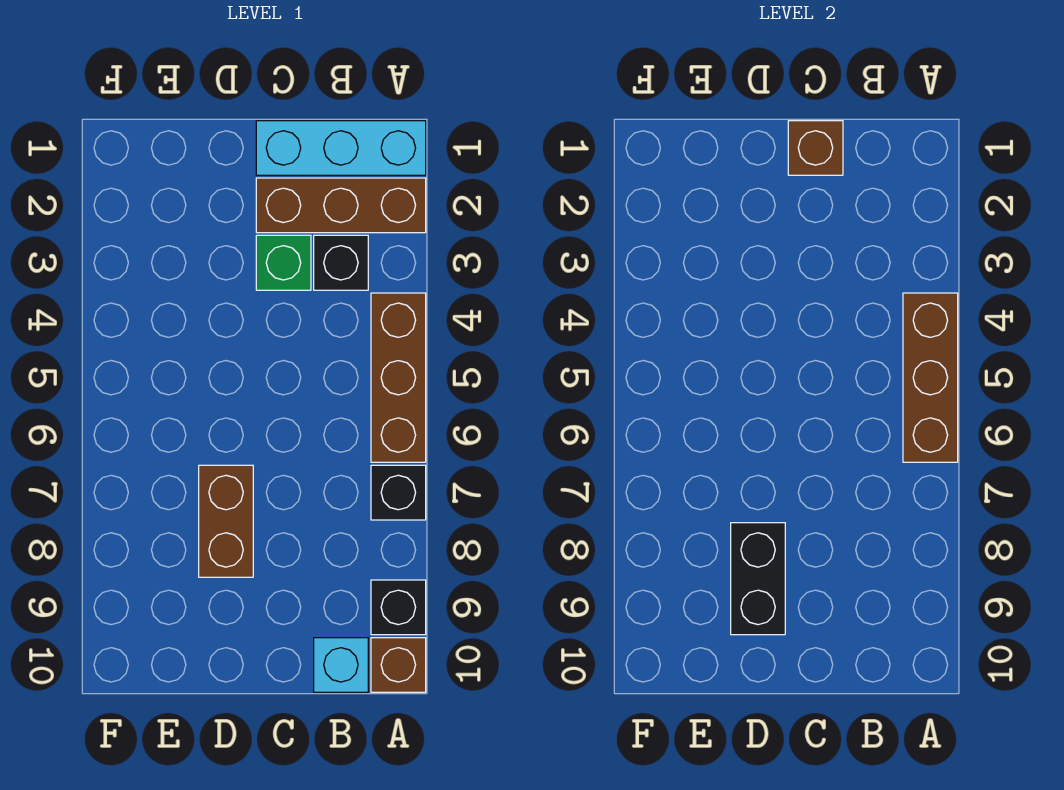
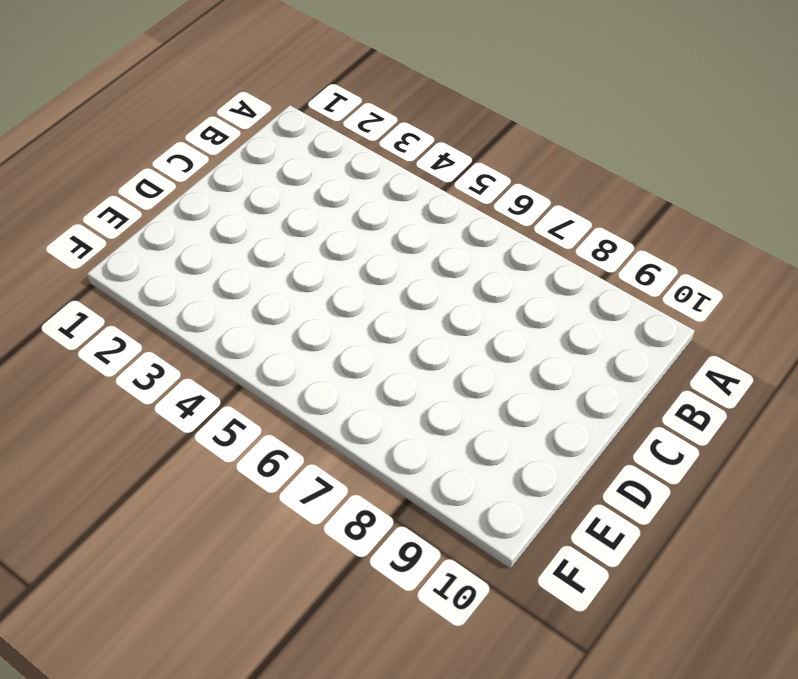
none -> cyan brick A1:C1 level 1
none -> brown brick A2:C2 level 1
none -> brown brick A4:A6 level 1

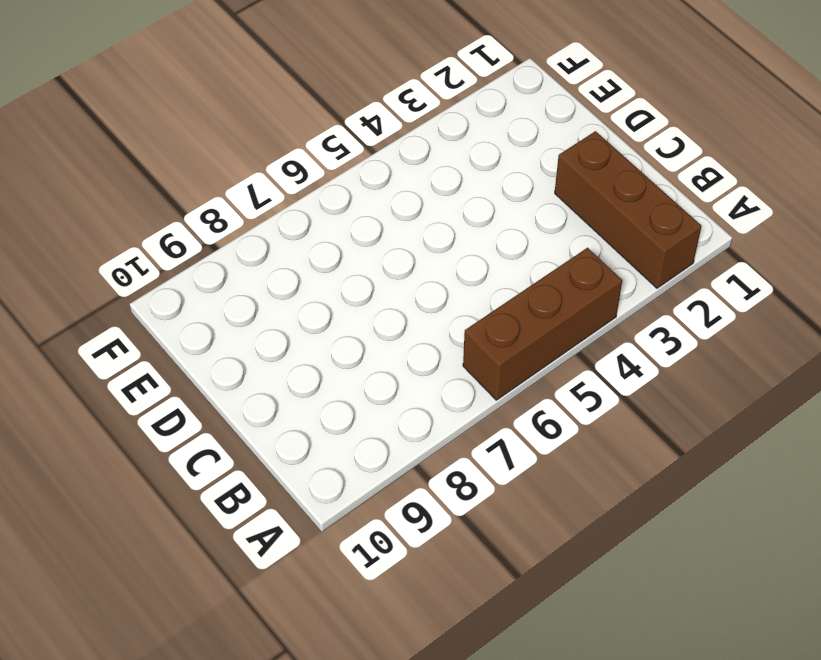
none -> cyan brick A1:C1 level 1
none -> black brick A7 level 1
none -> black brick A9 level 1

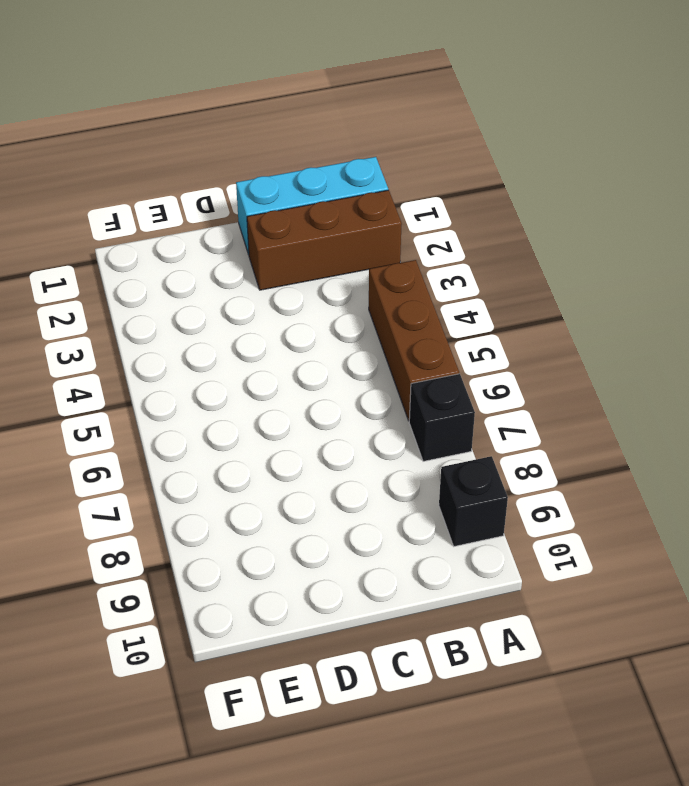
none -> brown brick A10 level 1
none -> black brick B3 level 1
none -> cyan brick B10 level 1

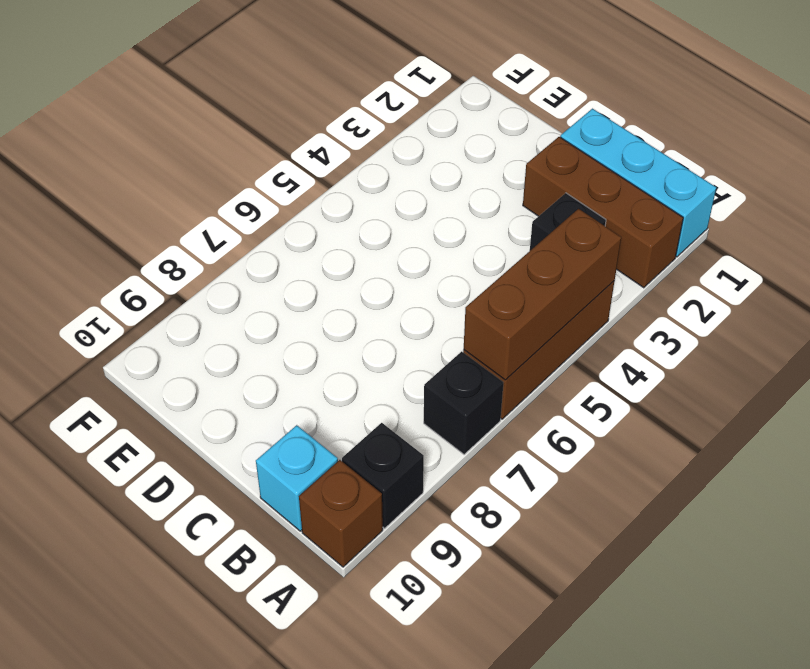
none -> green brick C3 level 1
none -> brown brick D7:D8 level 1
none -> brown brick C1 level 2

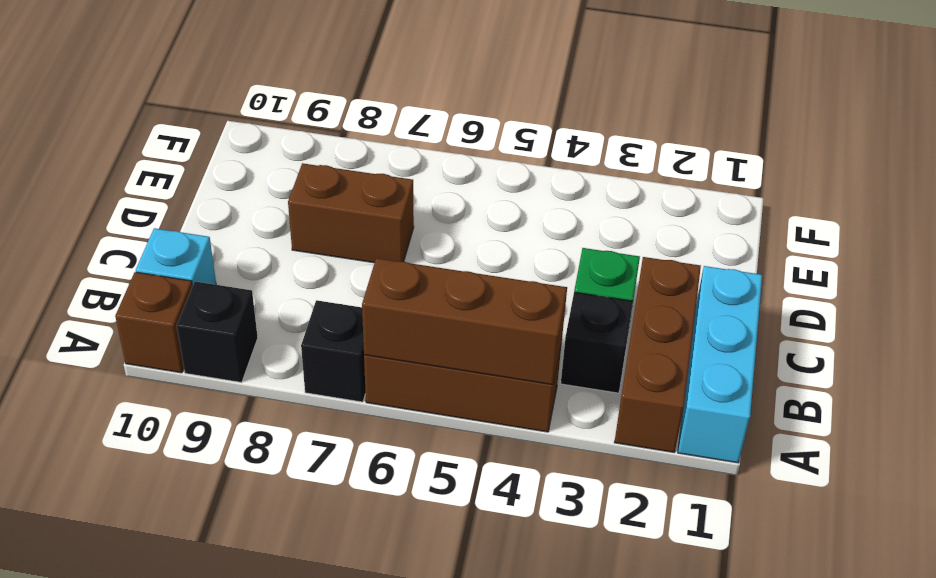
none -> brown brick C1 level 2
none -> black brick D8:D9 level 2

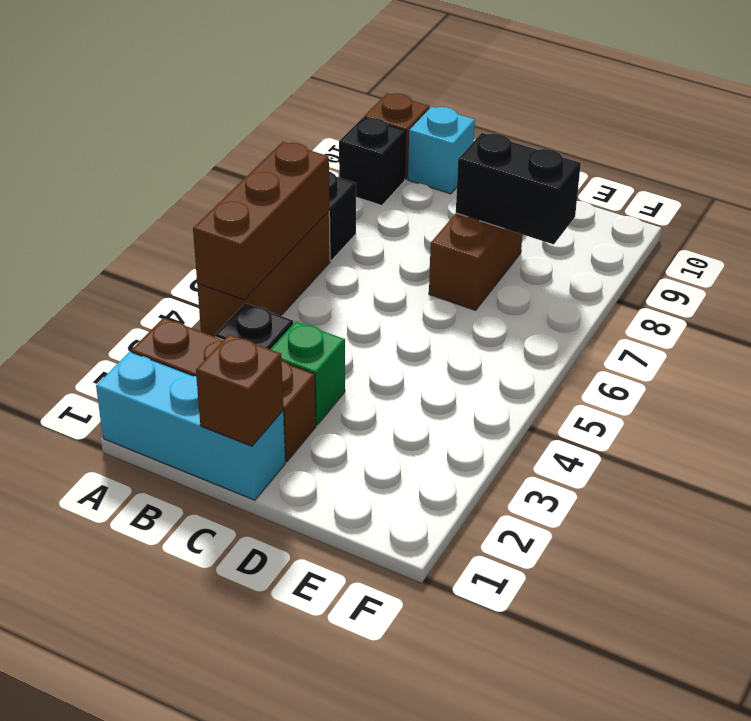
black brick D8:E8 level 2 -> black brick D8:D9 level 2

